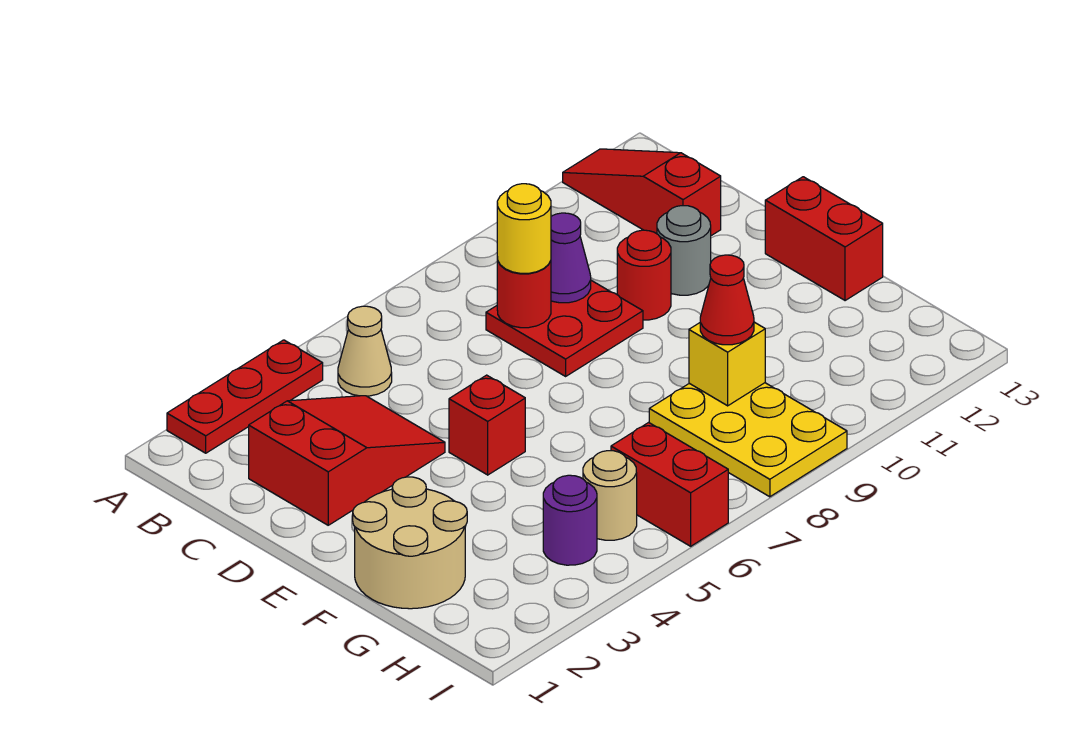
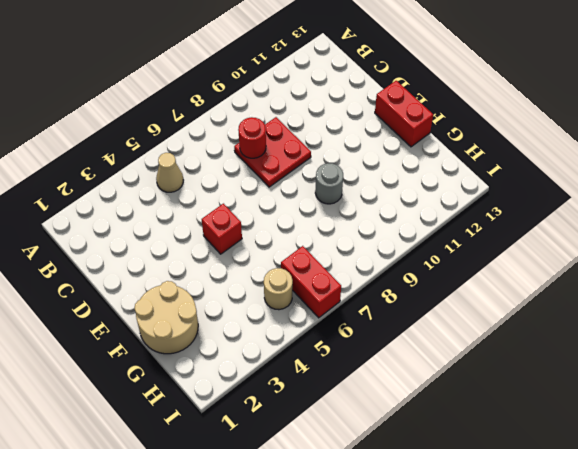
grey round brick F9 level 1 -> grey round brick D11 level 1
none -> red plate A2:A4 level 1
none -> red slope A12:C12 level 1 top C
none -> red slope C2:D4 level 1 top 2

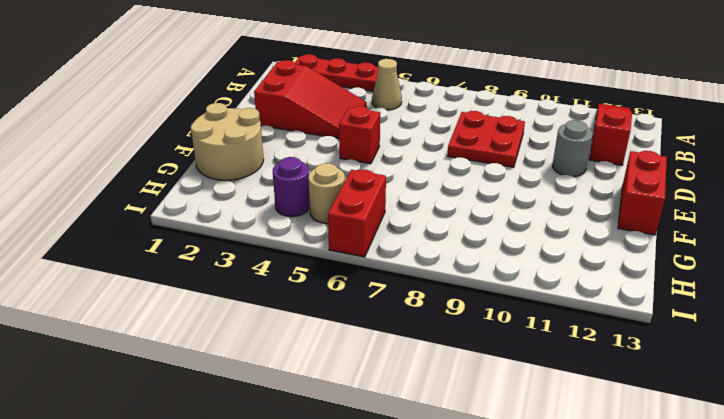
none -> red round brick D10 level 1
none -> yellow plate G8:I9 level 1
none -> red round brick C8 level 2

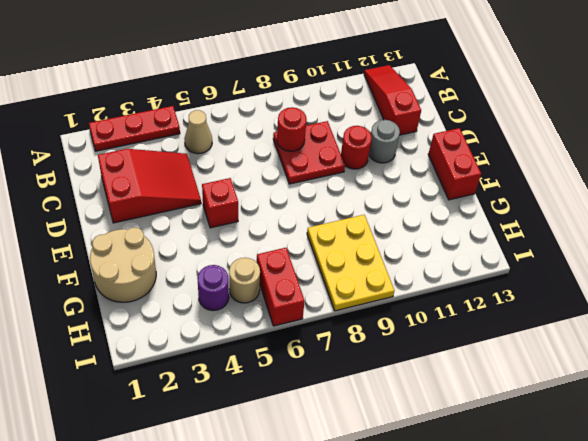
none -> purple cone C9 level 2
none -> yellow brick G9 level 2
none -> yellow round brick C8 level 3

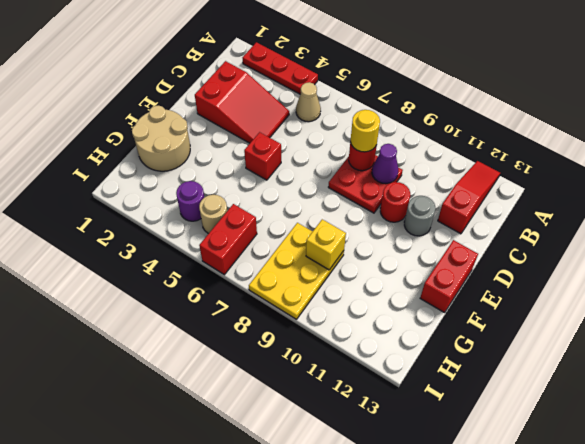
none -> red cone G9 level 3

